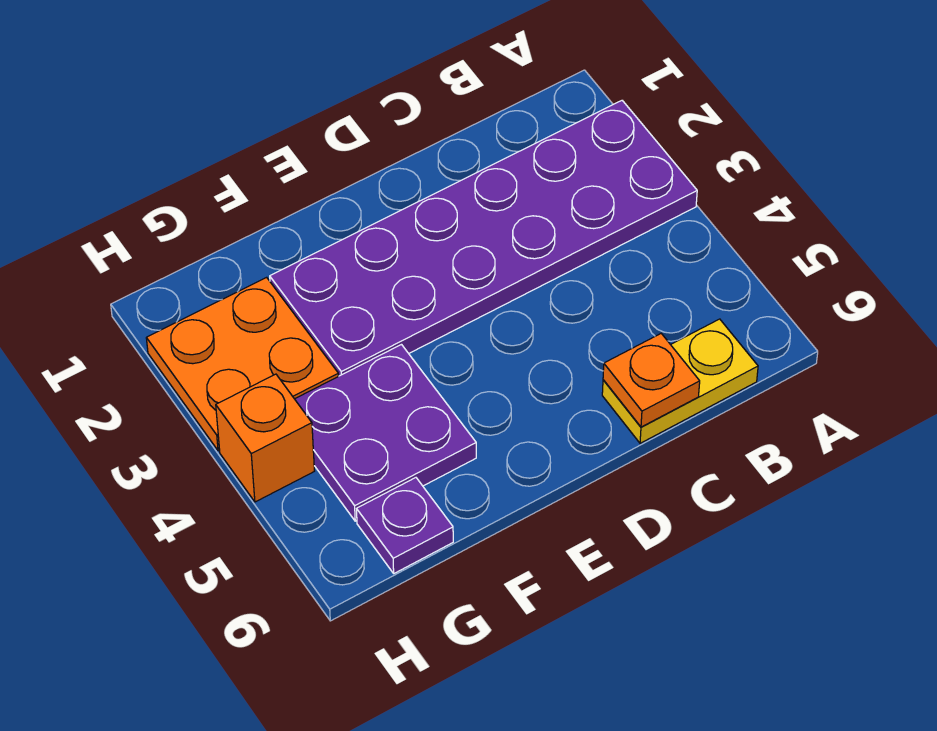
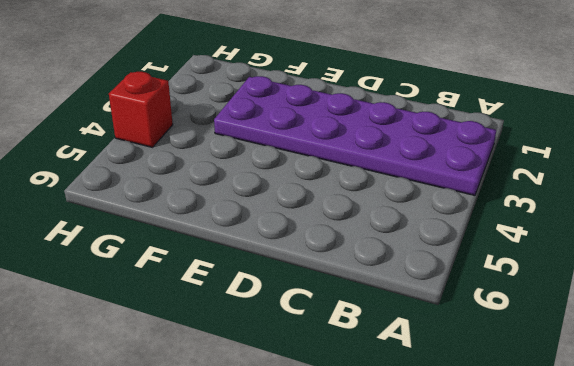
red brick H4 level 1 -> orange brick H4 level 1
none -> yellow plate B6:C6 level 1
none -> purple plate F4:G5 level 1

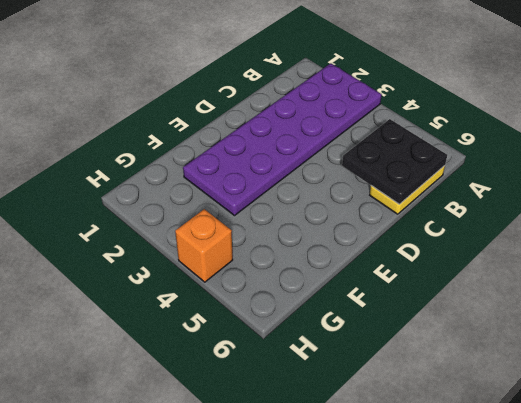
black plate B5:C6 level 2 -> orange plate C6 level 2
none -> purple plate F4:G5 level 1
none -> orange plate G2:H3 level 1

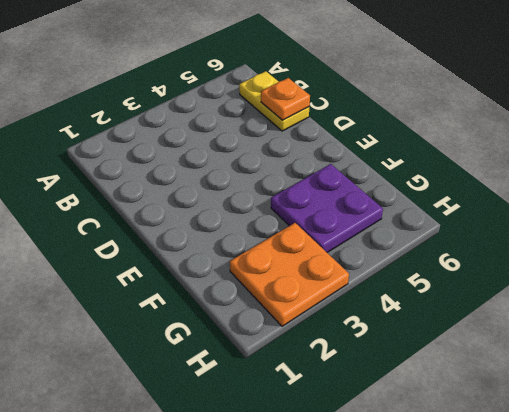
none -> purple plate A2:F3 level 1
none -> purple plate G6 level 1

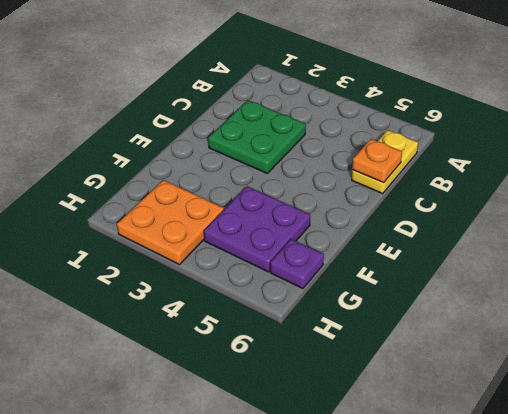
green plate C2:D3 level 1 -> purple plate A2:F3 level 1
none -> orange brick H4 level 1

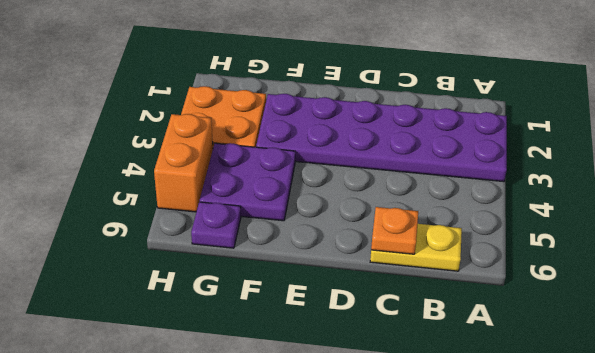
orange brick H4:H5 level 1 -> orange brick H4 level 1

